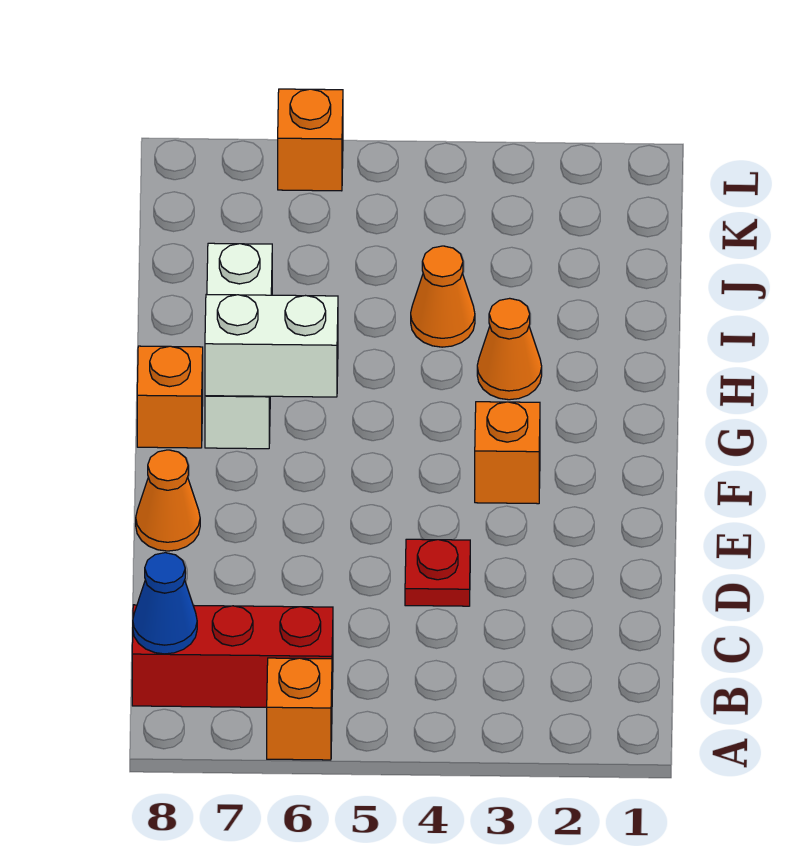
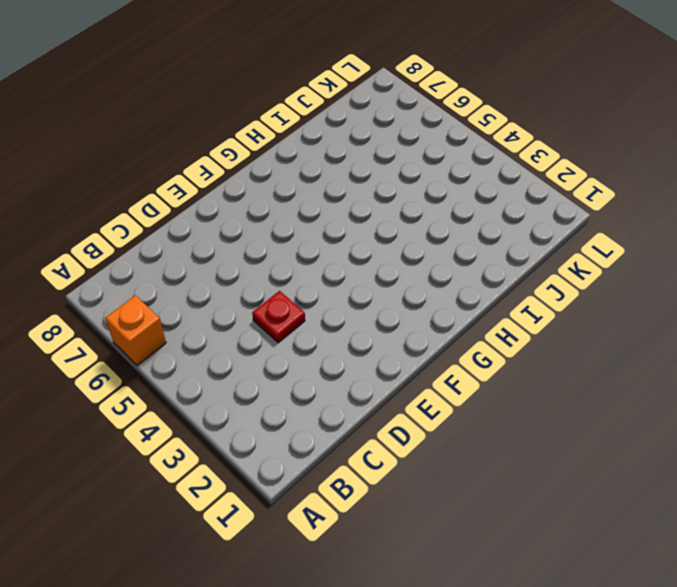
none -> red brick B6:B8 level 1
none -> orange cone E8 level 1
none -> orange brick F3 level 1

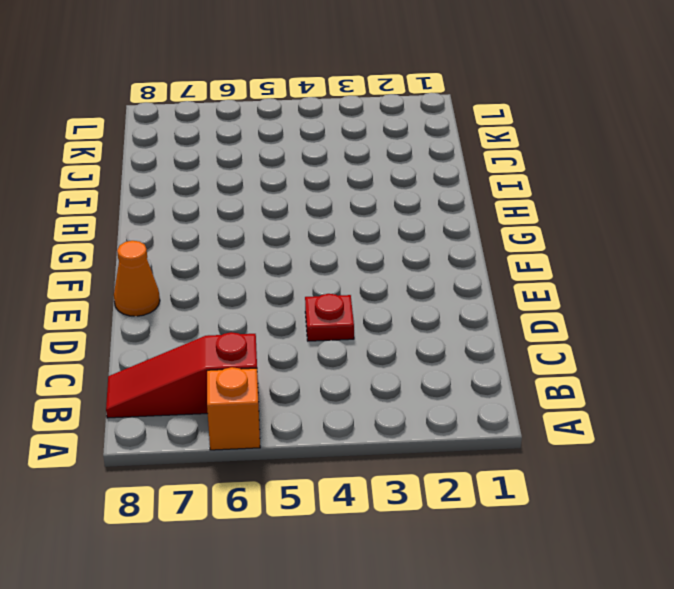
red slope B6:B8 level 1 top 6 -> red brick B6:B8 level 1
none -> orange brick F3 level 1
none -> white brick G7:I7 level 1
none -> orange brick G8 level 1

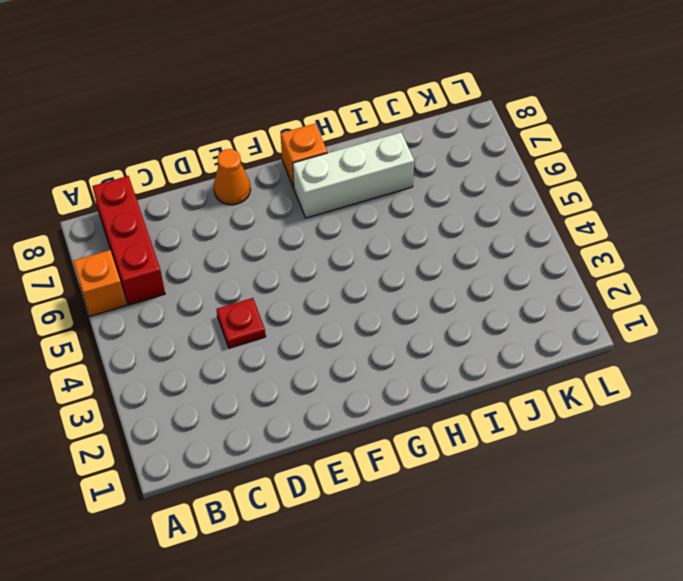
none -> orange brick F3 level 1
none -> orange cone H3 level 1
none -> orange cone I4 level 1

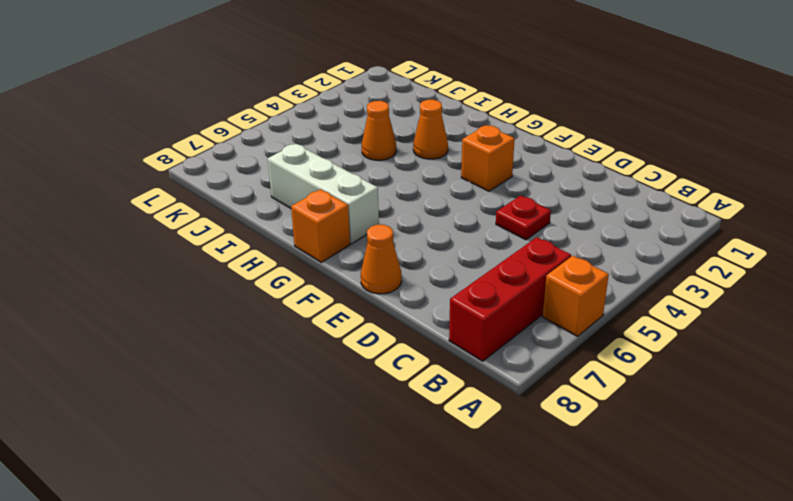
none -> orange brick L6 level 1
none -> blue cone B8 level 2
none -> white brick G6:G7 level 2

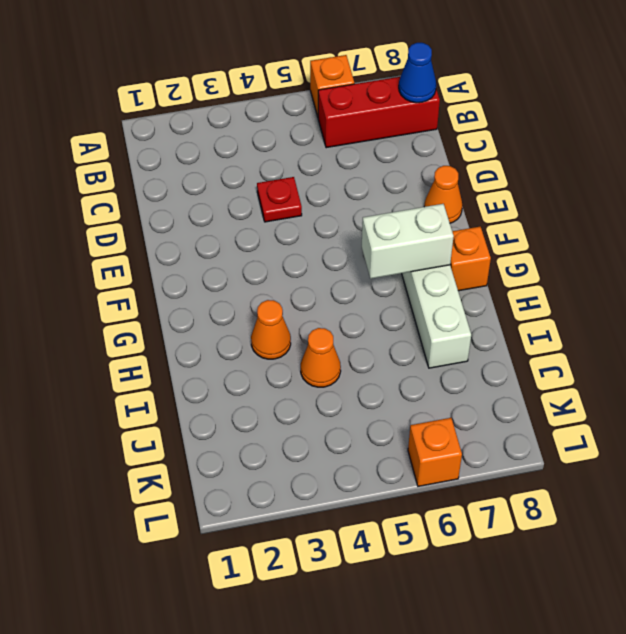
none -> orange brick F3 level 1

